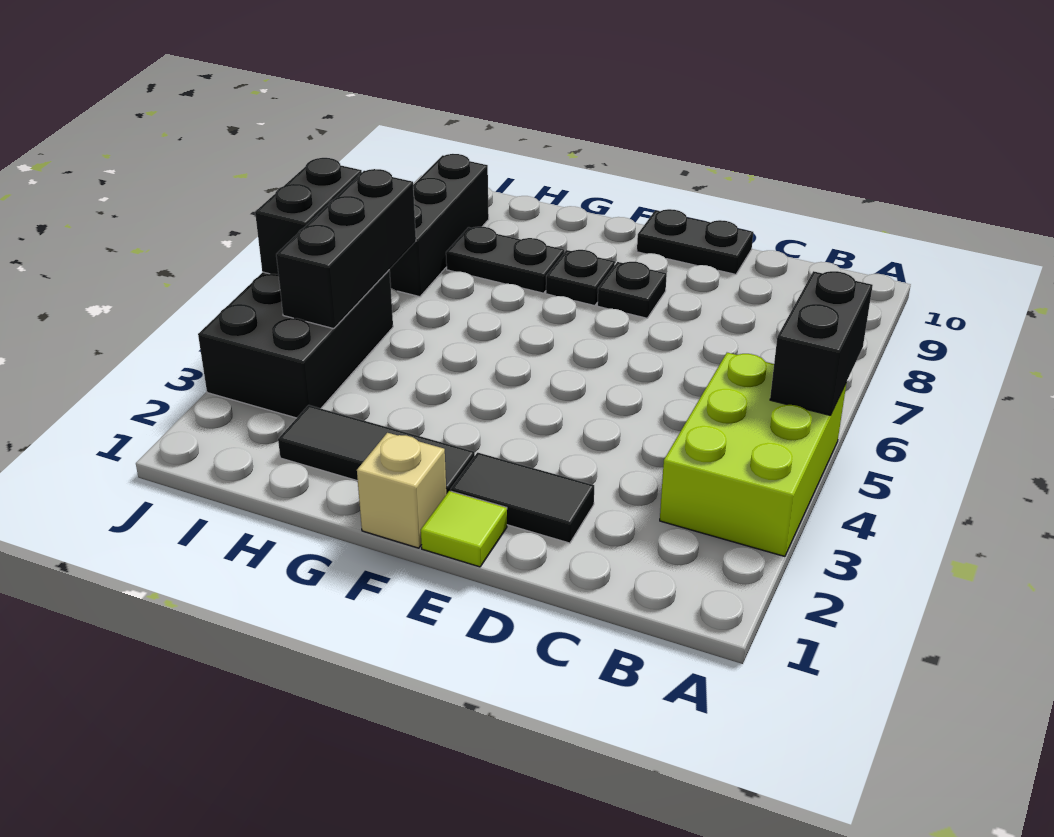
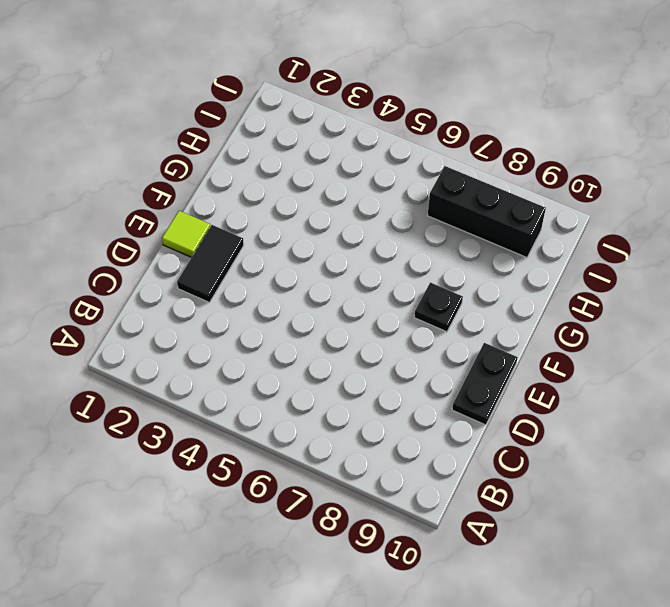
none -> lime brick A3:B5 level 1
none -> black plate E8 level 1
none -> tan brick F1 level 1

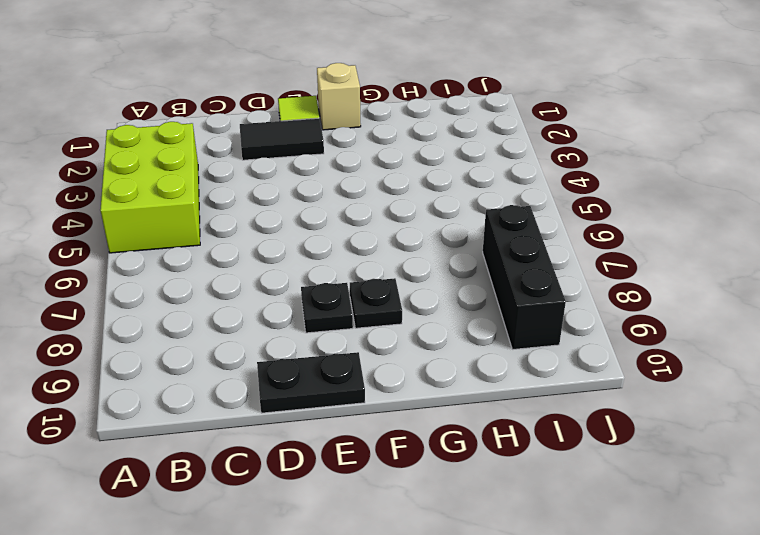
none -> black tile F2:H2 level 1
none -> black plate G8:H8 level 1
none -> black brick I3:J5 level 1

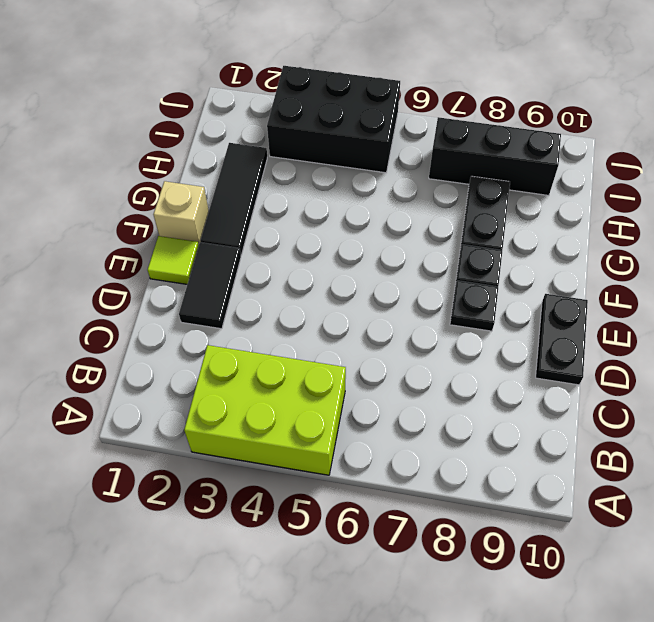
none -> black brick A5:A6 level 2
none -> black brick I4:I6 level 2
none -> black brick J5:J6 level 2

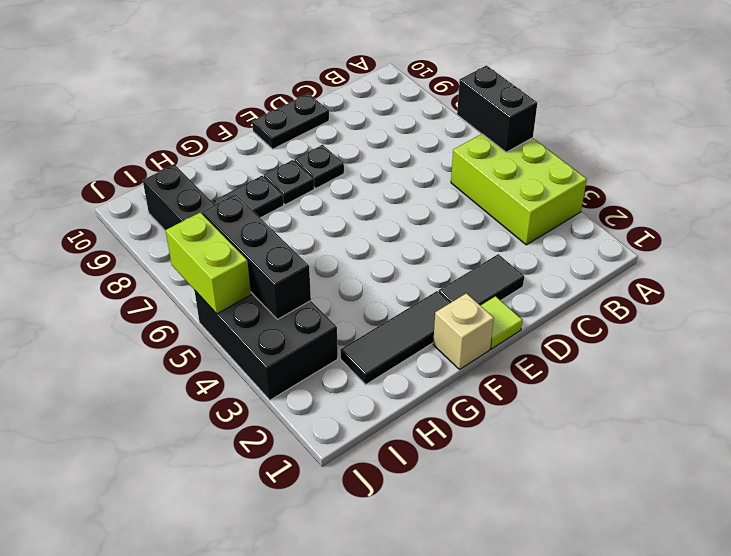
lime brick J5:J6 level 2 -> black brick J5:J6 level 2

